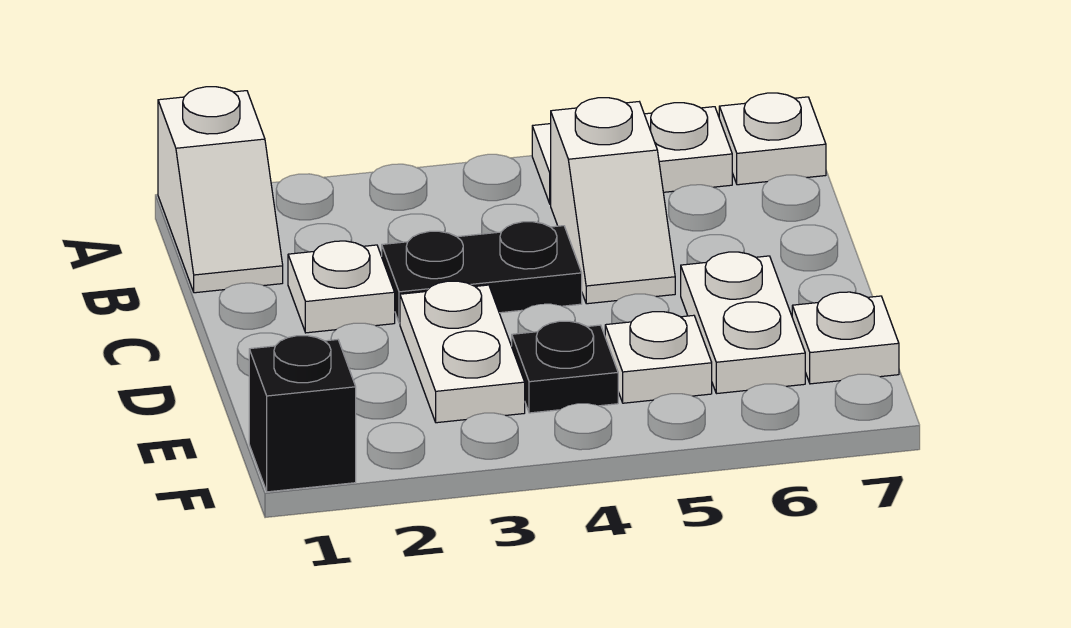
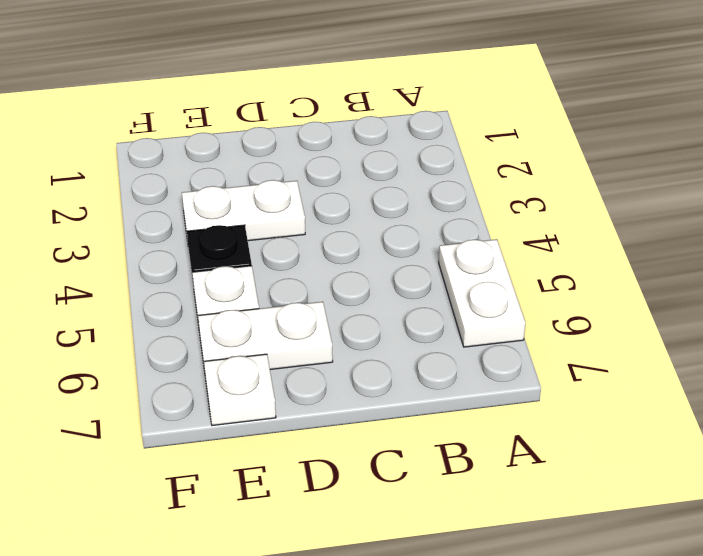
none -> white slope A1:B1 level 1 top A
none -> white plate A7 level 1
none -> white slope B5:C5 level 1 top B

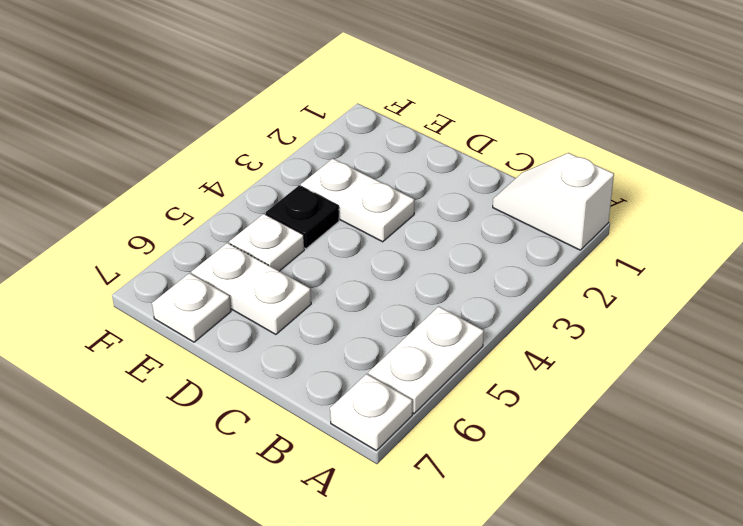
none -> white slope B5:C5 level 1 top B
none -> white plate C2 level 1
none -> black plate C3:C4 level 1

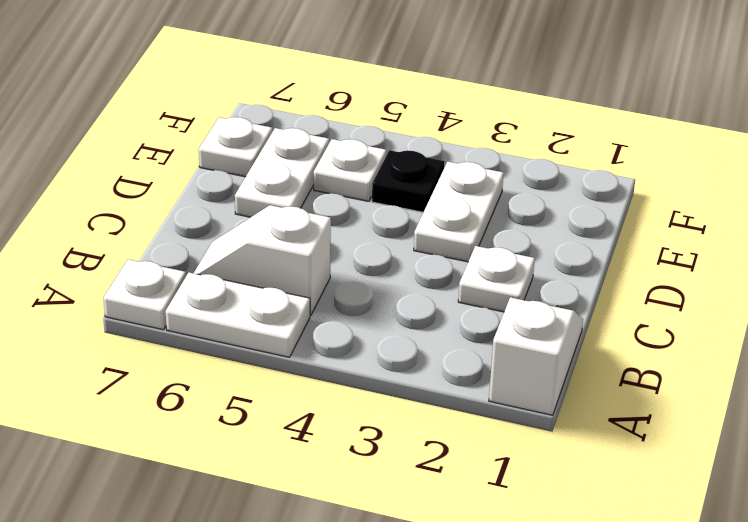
white slope B5:B6 level 1 top 5 -> white slope B5:C5 level 1 top B
none -> black plate C3:C4 level 1
none -> black brick F1 level 1

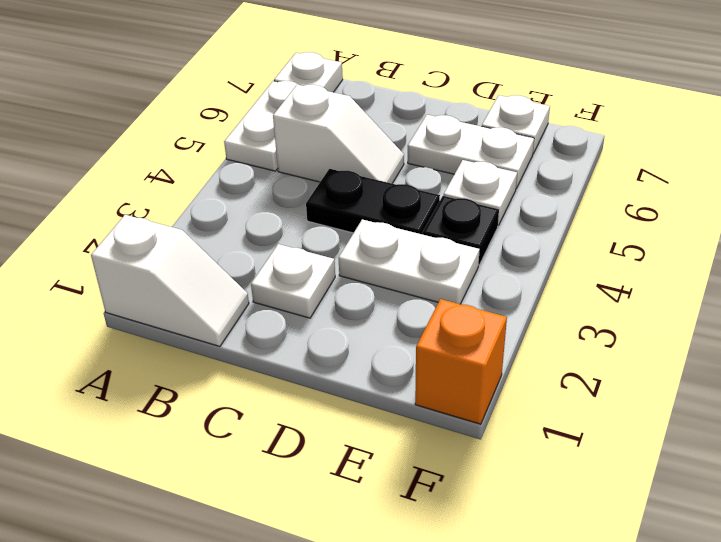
black plate C4:D4 level 1 -> black plate C3:C4 level 1
orange brick F1 level 1 -> black brick F1 level 1

